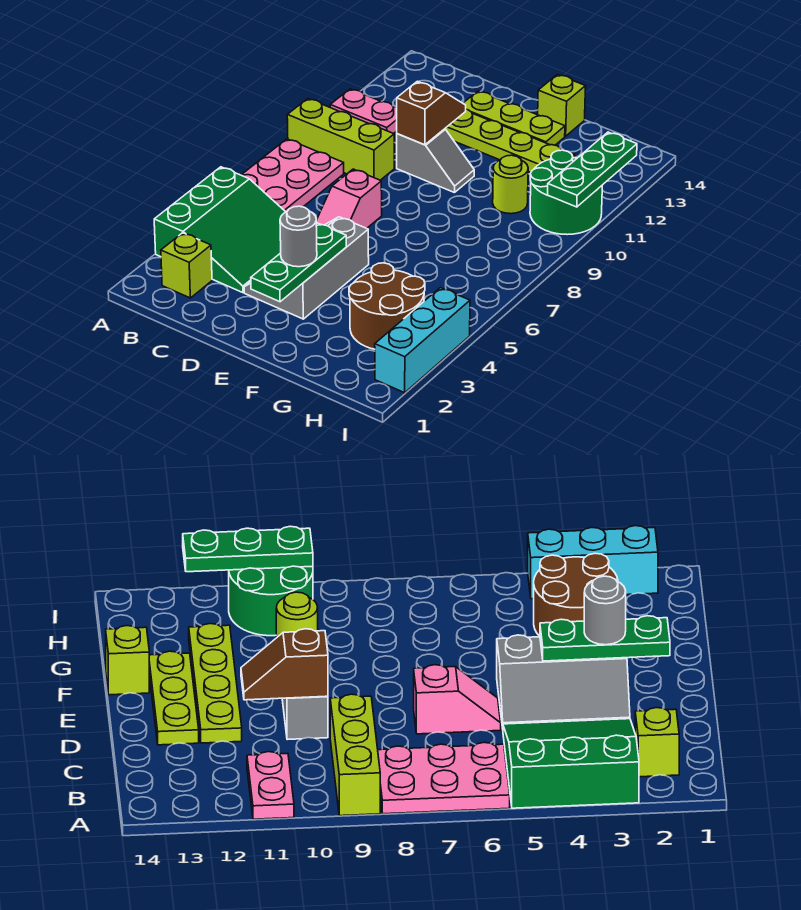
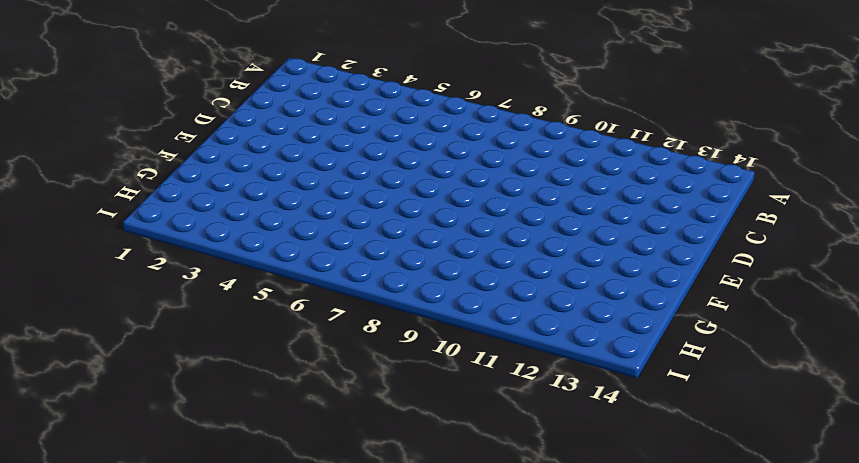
none -> green slope A3:C5 level 1 top A
none -> pink plate A6:B8 level 1
none -> lime brick A9:C9 level 1

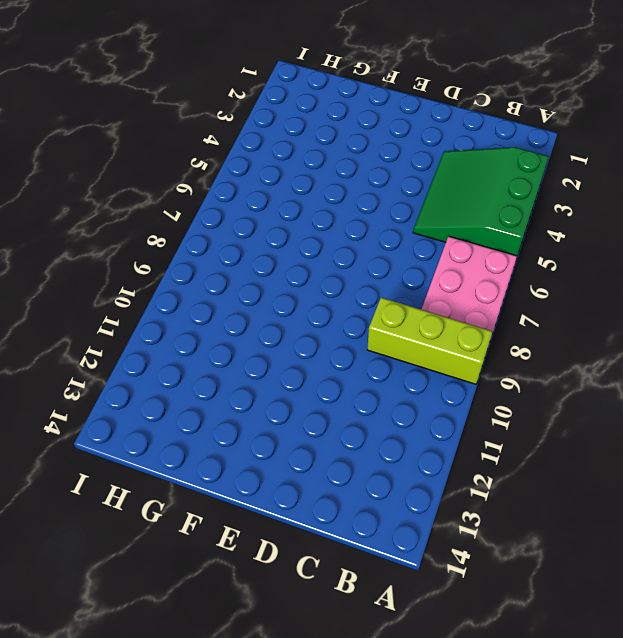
none -> pink plate A11:B11 level 1
none -> lime brick B2 level 1
none -> grey slope D3:E5 level 1 top E

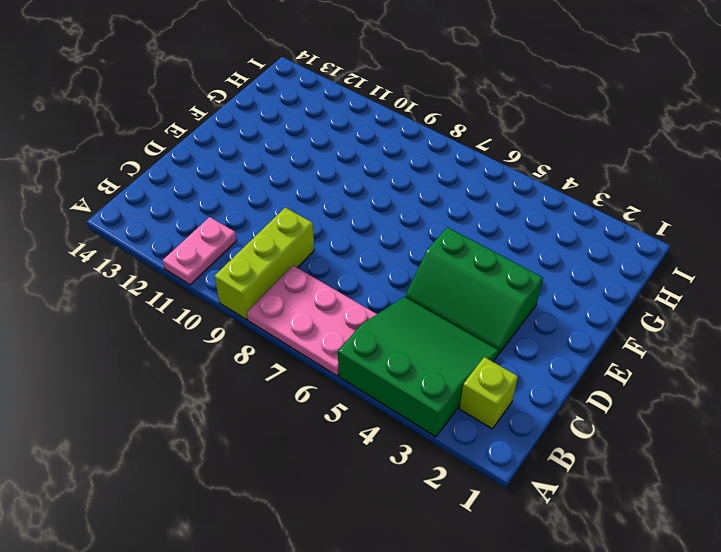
green slope D3:E5 level 1 top E -> grey slope D3:E5 level 1 top E
none -> pink slope D6:D7 level 1 top 7
none -> grey slope D10:E10 level 1 top D
none -> lime plate D12:G12 level 1

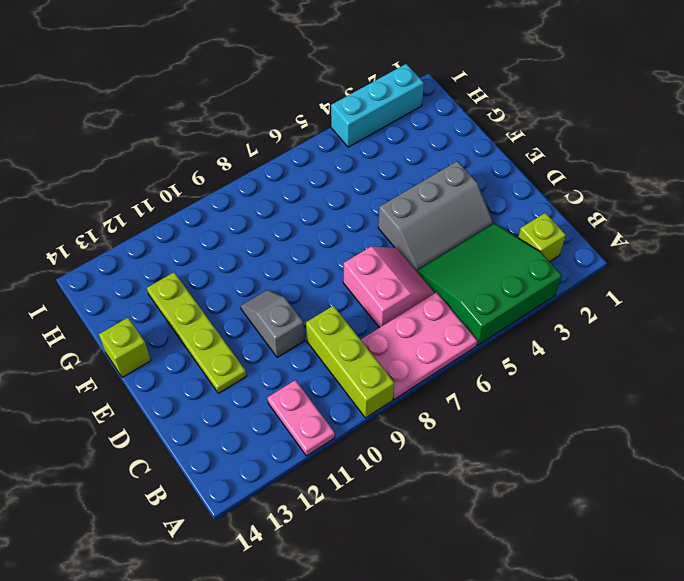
pink slope C6:D7 level 1 top 7 -> pink slope D6:D7 level 1 top 7
none -> lime plate D13:F13 level 1
none -> brown round brick G3:H4 level 1
none -> lime round brick G10 level 1

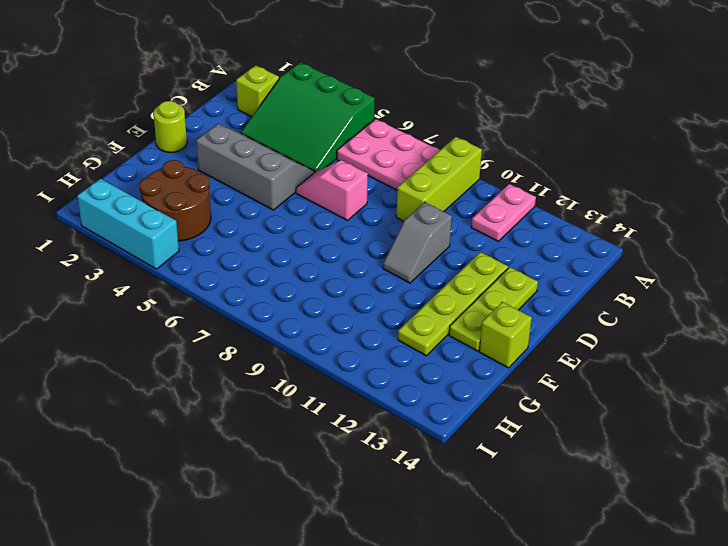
lime round brick E1 level 1 -> lime round brick G10 level 1
none -> green round brick H10:I11 level 1
none -> brown slope D10:D11 level 2 top 10
none -> green plate E2:E4 level 2

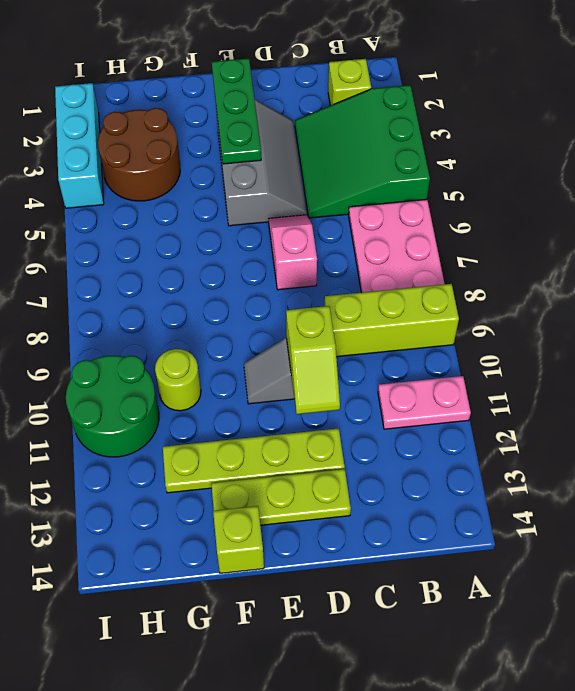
lime slope D10:D11 level 2 top 10 -> brown slope D10:D11 level 2 top 10
none -> green plate I10:I12 level 2
none -> grey round brick E3 level 3

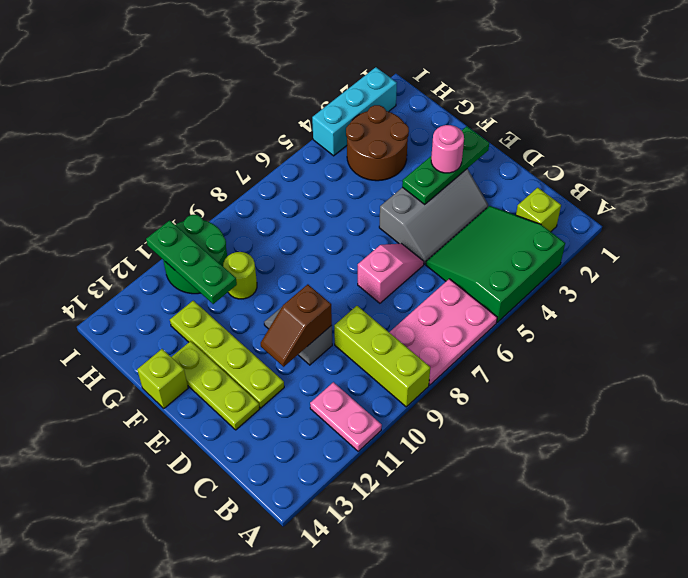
pink round brick E3 level 3 -> grey round brick E3 level 3
green plate G11:I11 level 2 -> green plate I10:I12 level 2

